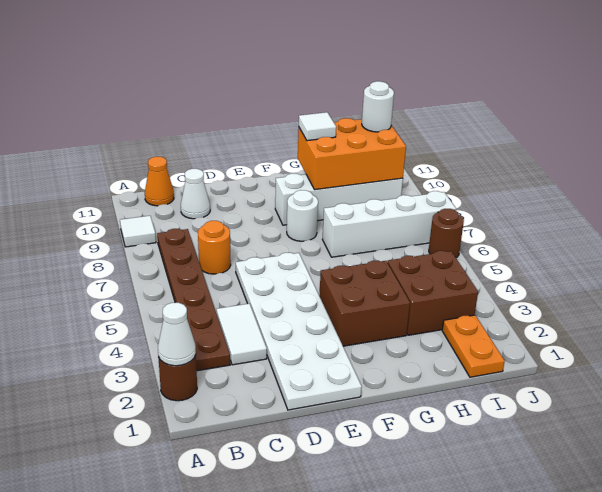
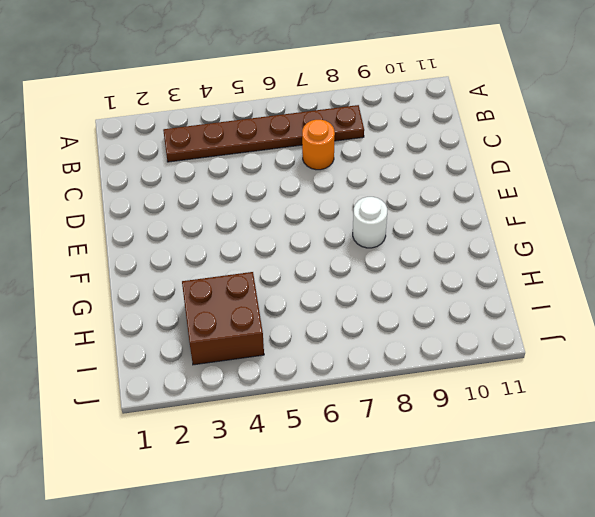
none -> brown round brick A2 level 1
none -> white tile A9 level 1
none -> orange cone B11 level 1

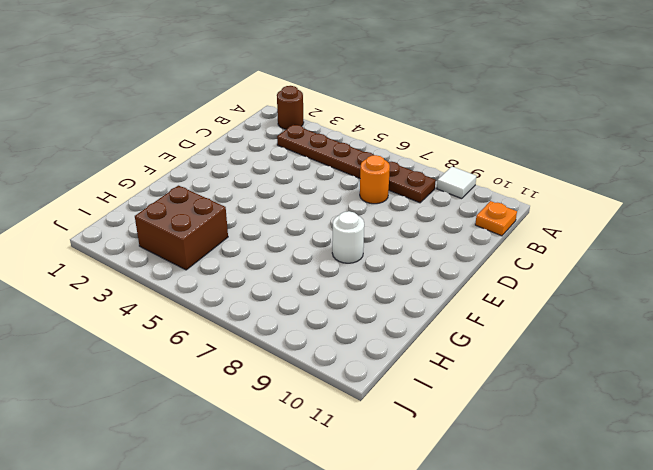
orange plate B11 level 1 -> orange cone B11 level 1
none -> white tile C3:C4 level 1
none -> white cone C10 level 1
none -> white plate D1:E6 level 1

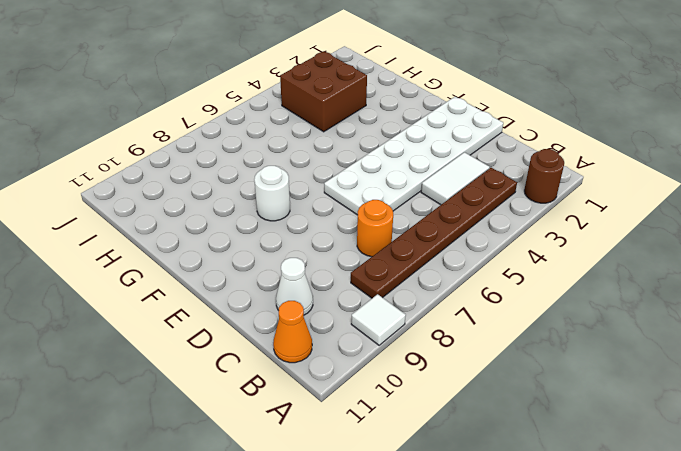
none -> brown brick F3:G4 level 1
none -> white brick F9:I9 level 1
none -> white brick G7:J7 level 1

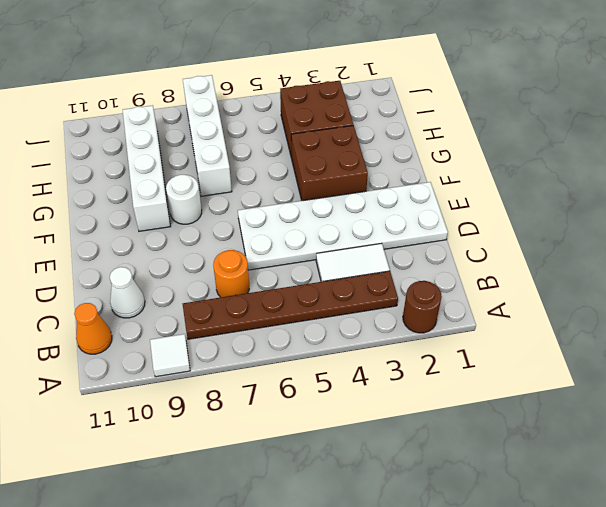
none -> orange plate I1:I2 level 1
none -> brown round brick J6 level 1
none -> white cone A2 level 2

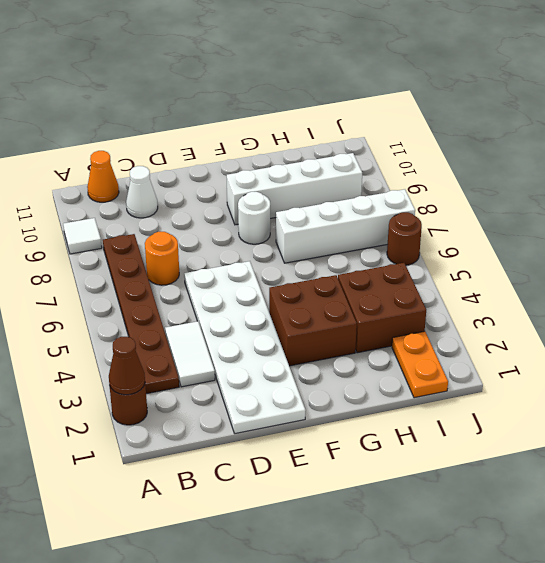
brown cone A2 level 2 -> white cone A2 level 2
none -> orange brick G9:I10 level 2
none -> white tile G10 level 3
none -> white round brick I10 level 3

